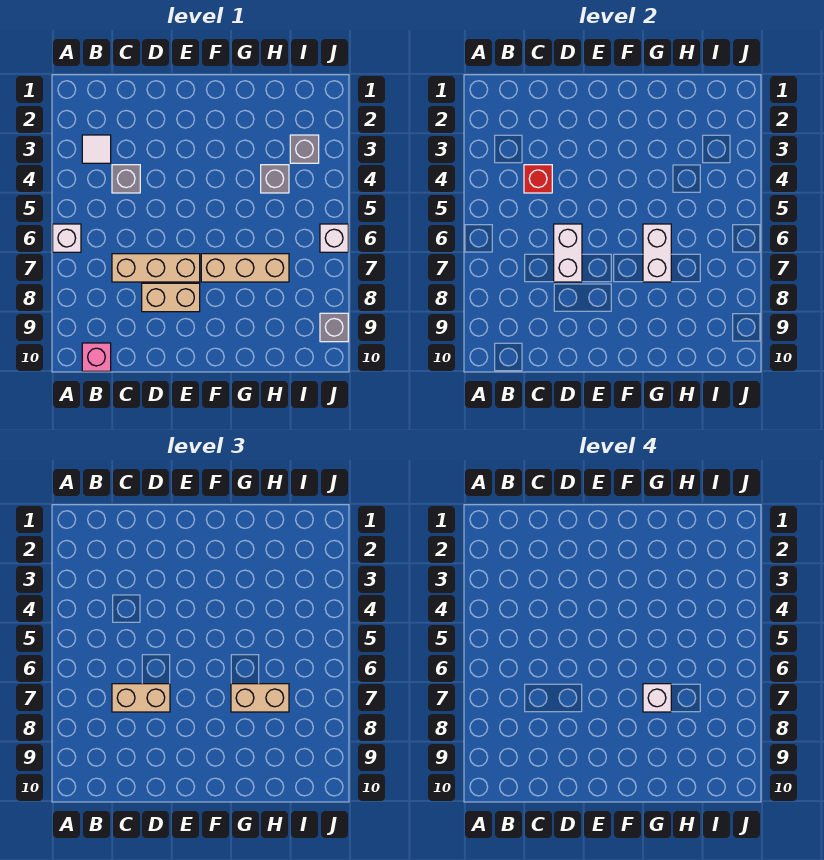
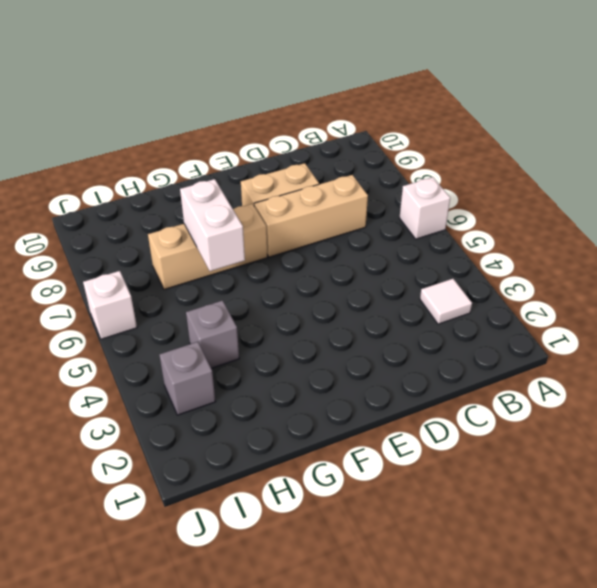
none -> pink brick B10 level 1
none -> grey brick C4 level 1
none -> grey brick J9 level 1

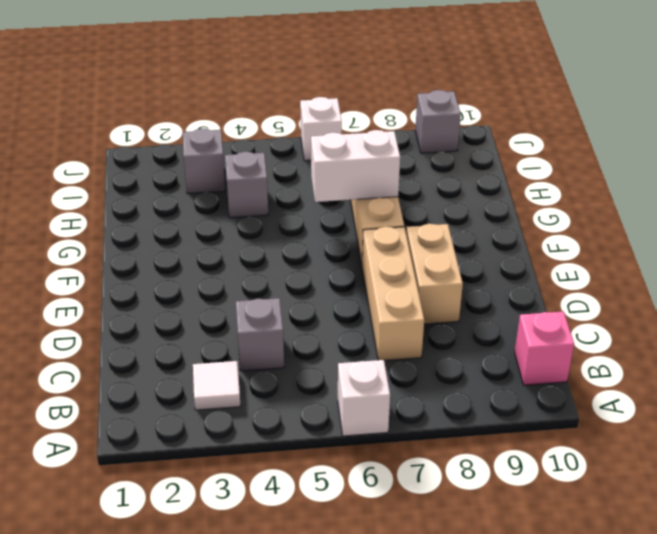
none -> red brick C4 level 2
none -> white brick D6:D7 level 2
none -> tan brick C7:D7 level 3

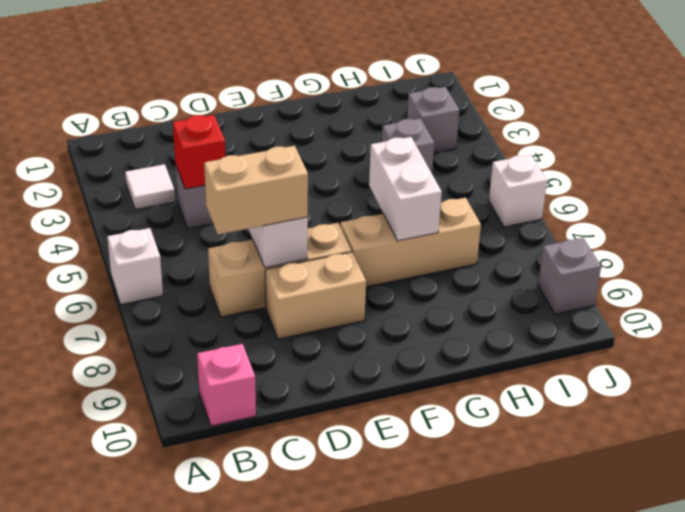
none -> tan brick G7:H7 level 3
none -> white brick G7 level 4

